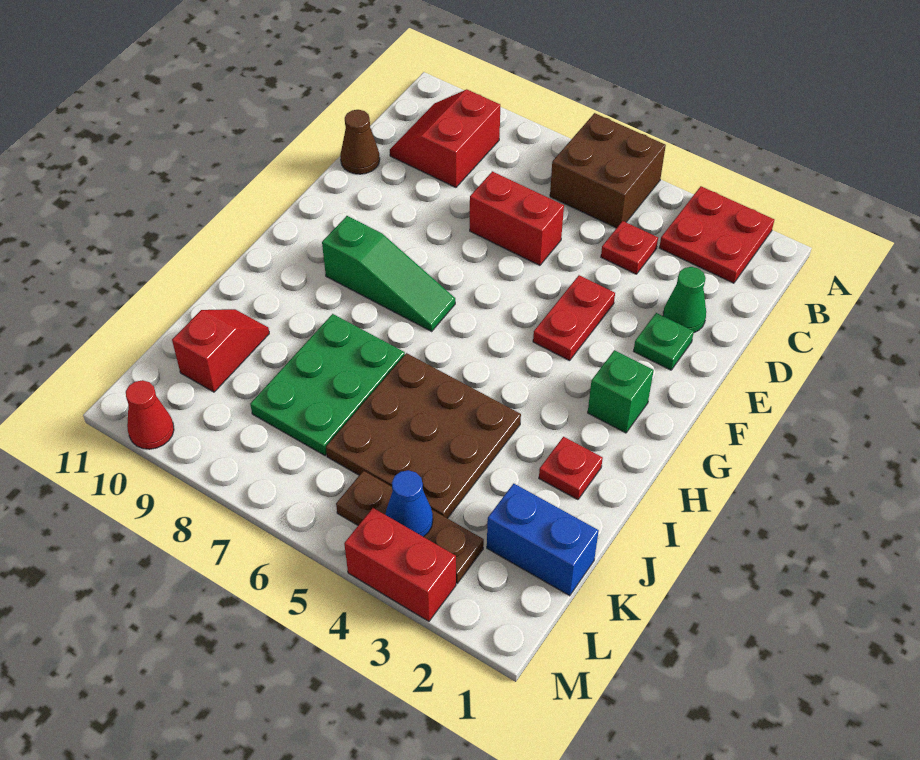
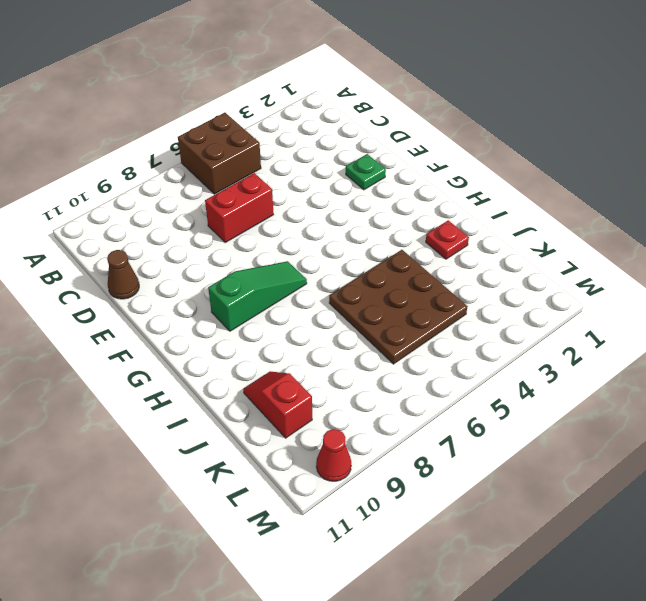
none -> red plate A2:B3 level 1
none -> red slope B9:C10 level 1 top 9
none -> red plate C4 level 1

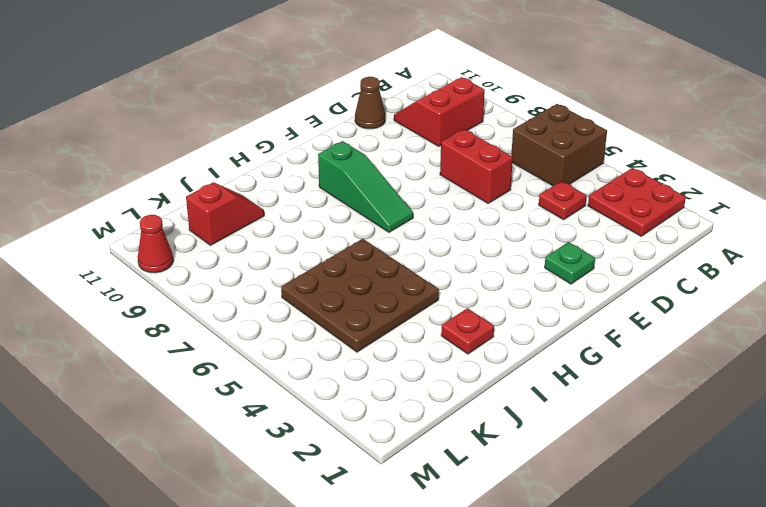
none -> green cone D2 level 1
none -> red plate E4:F4 level 1
none -> green brick G2 level 1

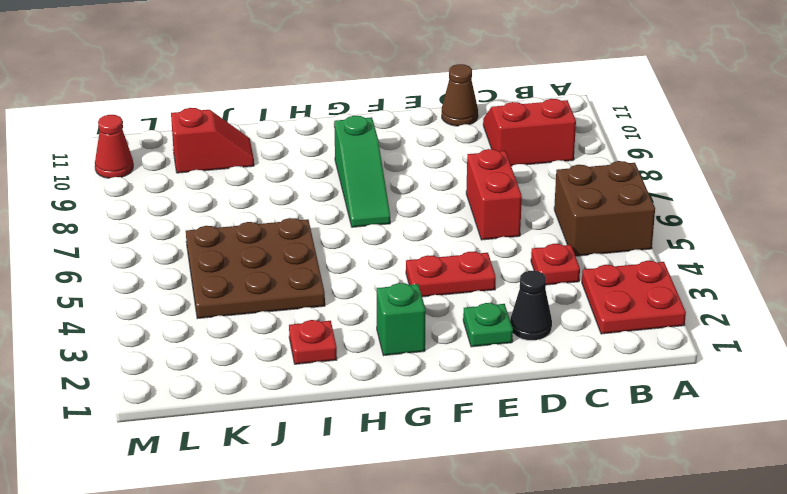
black cone D2 level 1 -> green cone D2 level 1
none -> green plate I7:K8 level 1
none -> blue brick K1:K2 level 1
none -> brown plate L3:L5 level 1

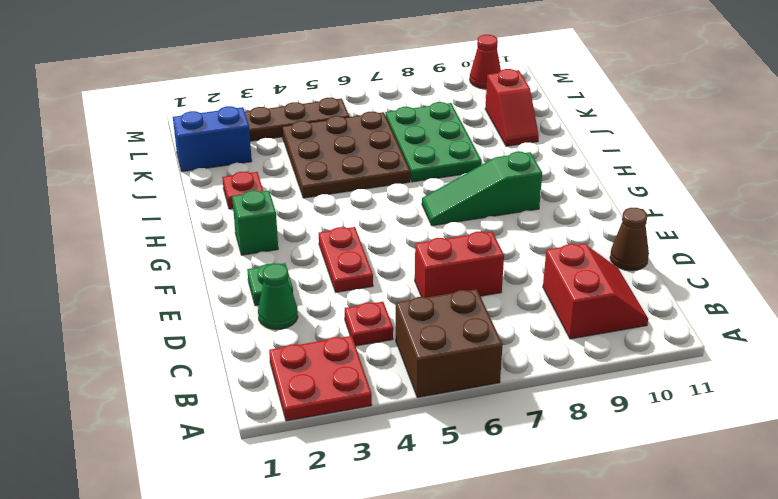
none -> red brick M3:M4 level 1
none -> blue cone L4 level 2

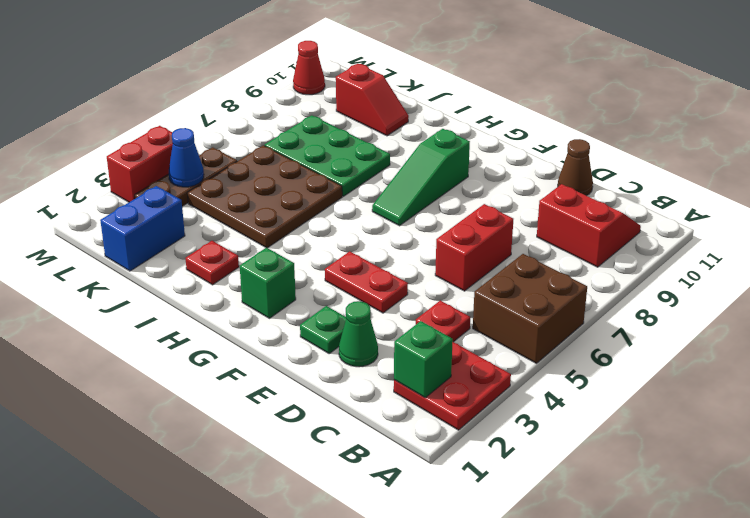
green brick B2 level 2 -> none

